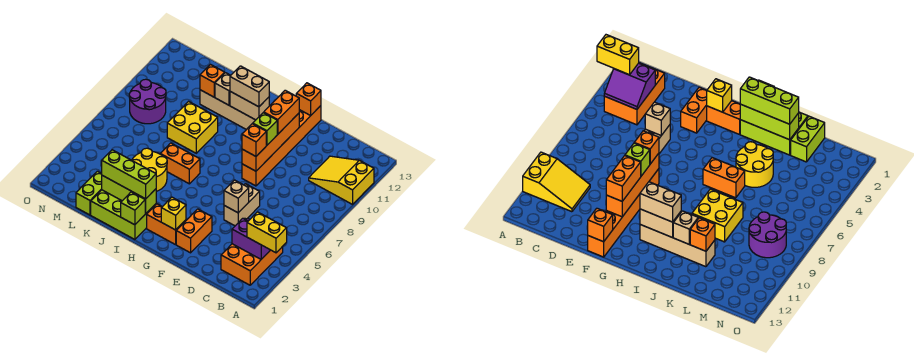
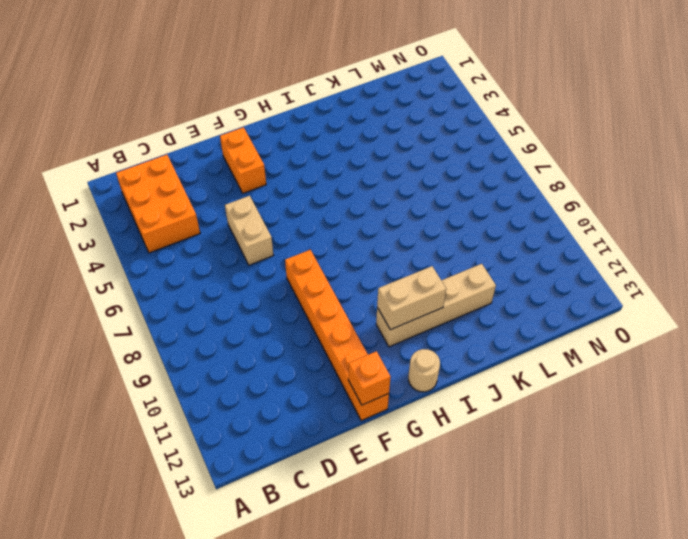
tan round brick H13 level 1 -> none
none -> yellow slope A10:C11 level 1 top A
none -> orange brick G2:H2 level 1
none -> lime brick I1:K2 level 1

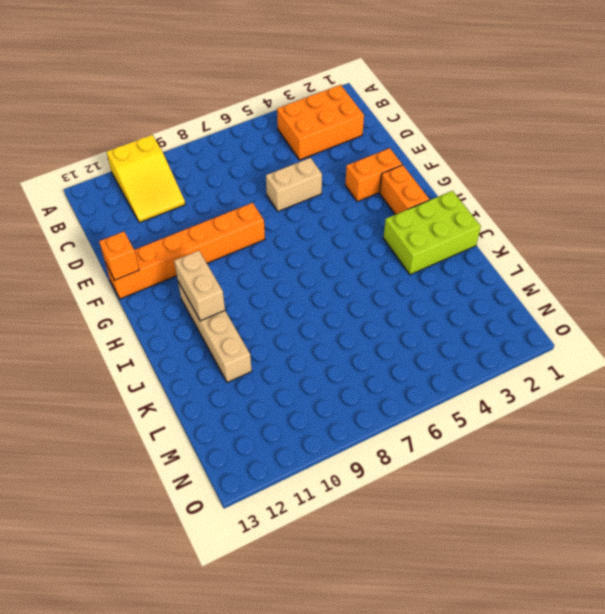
lime brick I1:J3 level 1 -> lime brick I1:K2 level 1
none -> orange brick I6:J6 level 1
none -> yellow round brick J4:K5 level 1
none -> yellow brick J8:K9 level 1

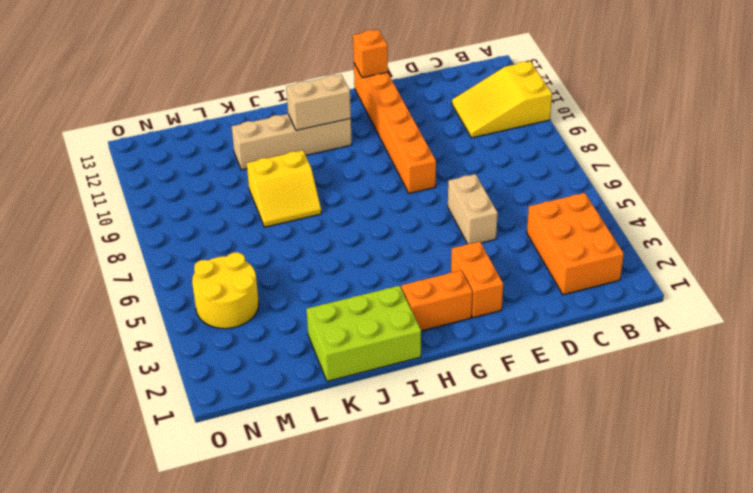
yellow slope J8:K9 level 1 top 9 -> yellow brick J8:K9 level 1
yellow round brick M4:N5 level 1 -> yellow round brick J4:K5 level 1
none -> orange brick I6:J6 level 1
none -> lime brick L1:L2 level 1
none -> purple round brick M8:N9 level 1

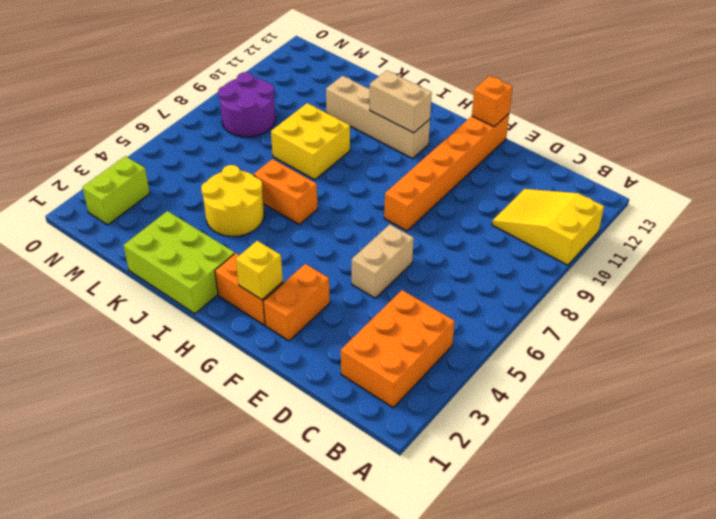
lime brick N2:N3 level 1 -> lime brick L1:L2 level 1
none -> purple slope B3:C4 level 2 top 3
none -> tan brick E5 level 2
none -> orange brick F8:F11 level 2

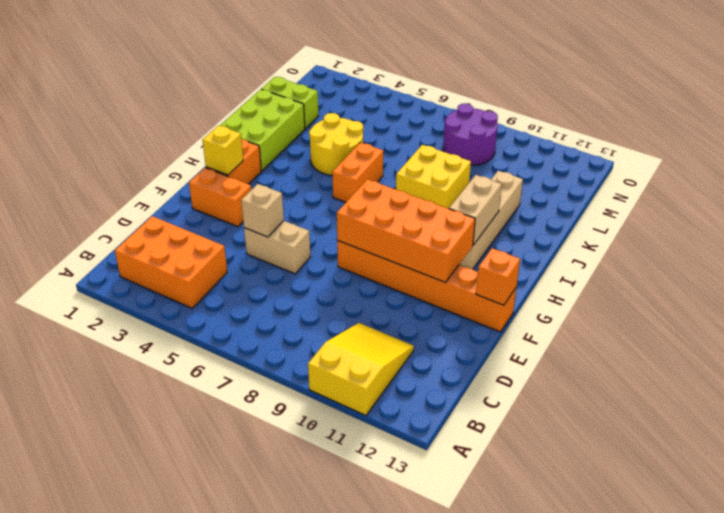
orange brick F8:G11 level 2 -> orange brick F8:F11 level 2
none -> purple slope B3:C4 level 2 top 3
none -> lime brick I1 level 2
none -> lime brick I2:K2 level 2

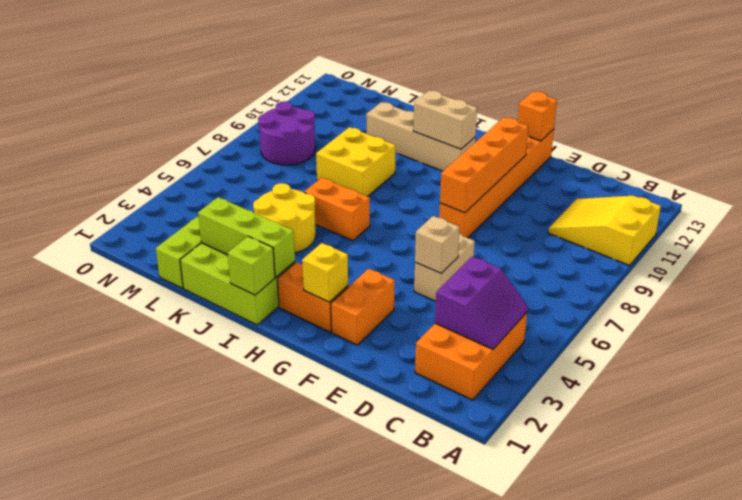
purple slope B3:C4 level 2 top C -> purple slope B3:C4 level 2 top 3
none -> tan brick J11 level 2
none -> orange brick K11 level 2
none -> yellow brick A3:B3 level 3

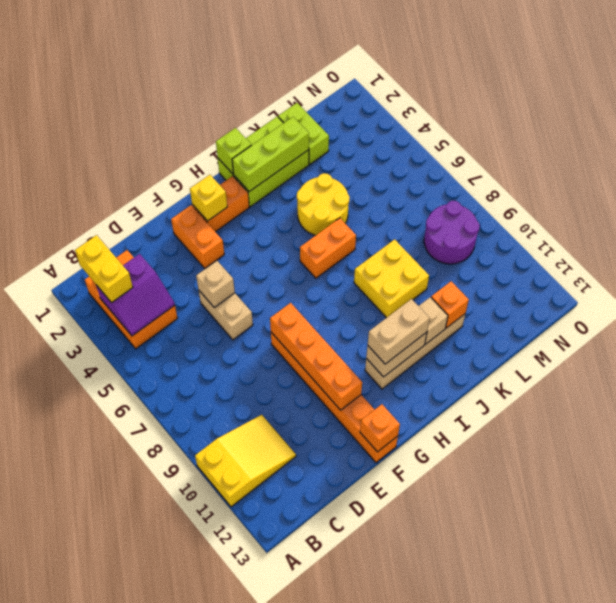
yellow brick B2:B3 level 3 -> yellow brick A3:B3 level 3
none -> orange brick F8 level 3
none -> lime brick F9 level 3
none -> orange brick F10:F11 level 3

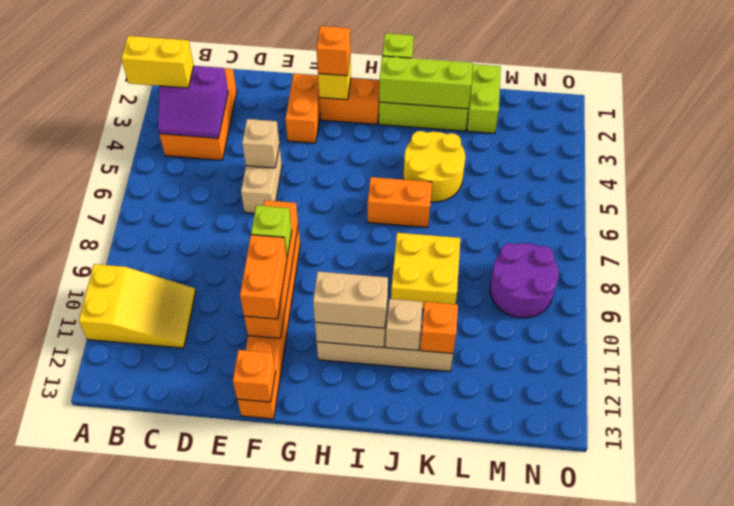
orange brick G2 level 3 -> orange brick F8 level 3
none -> lime brick I2:K2 level 3

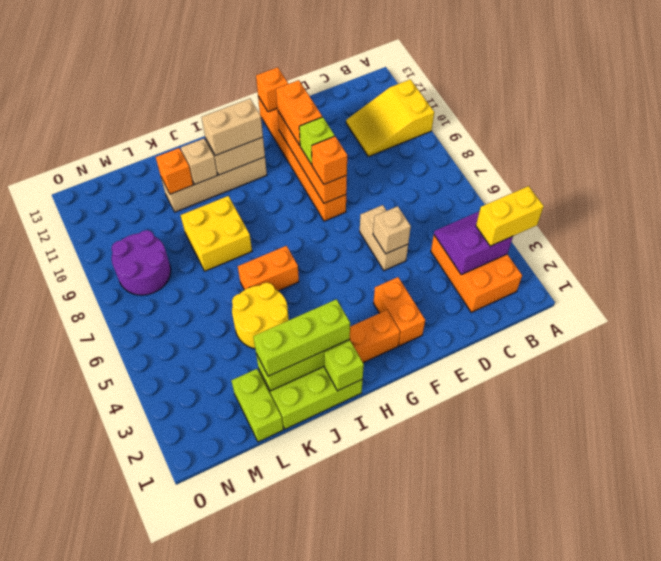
none -> yellow brick G2 level 2

